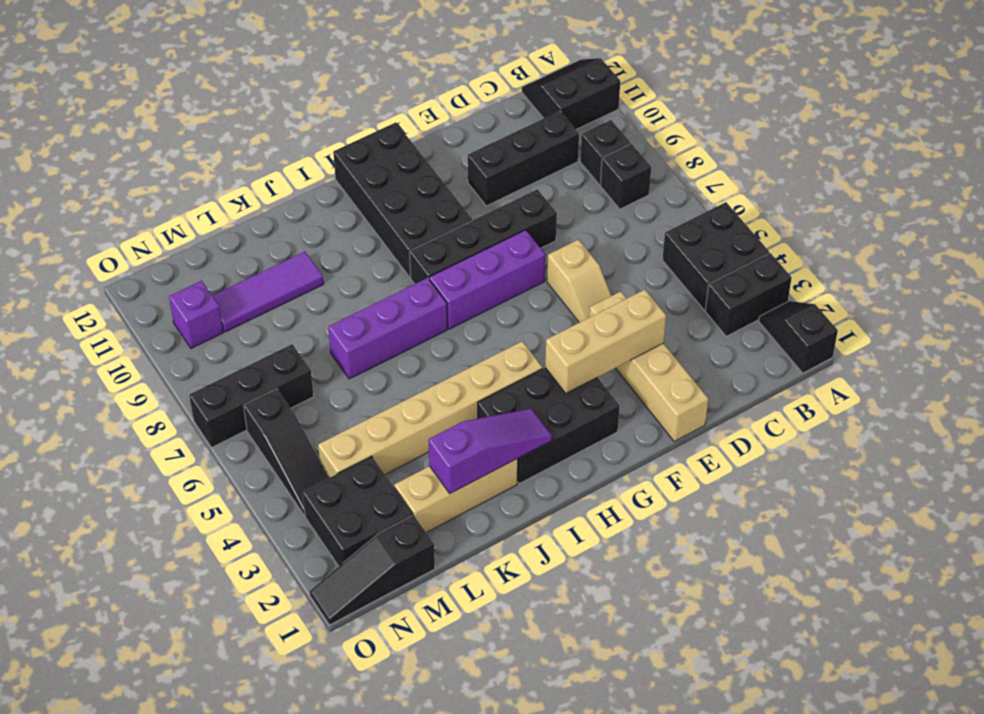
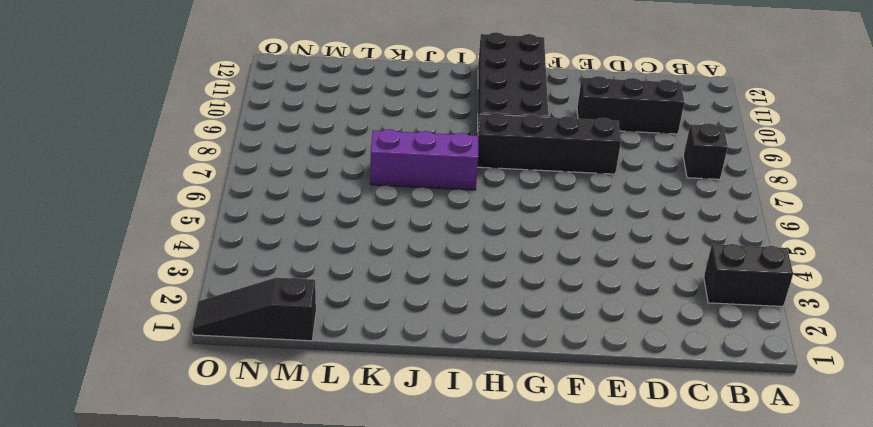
none -> black slope A1:A2 level 1 top 1
none -> black brick A4:B5 level 1
none -> black slope A11:B12 level 1 top 11

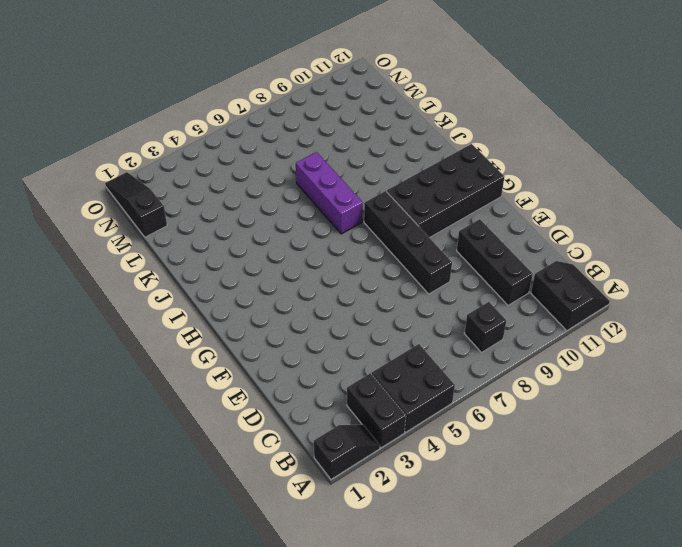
none -> black brick B9 level 1
none -> tan brick E1:E4 level 1
none -> tan slope E5:E6 level 1 top 6

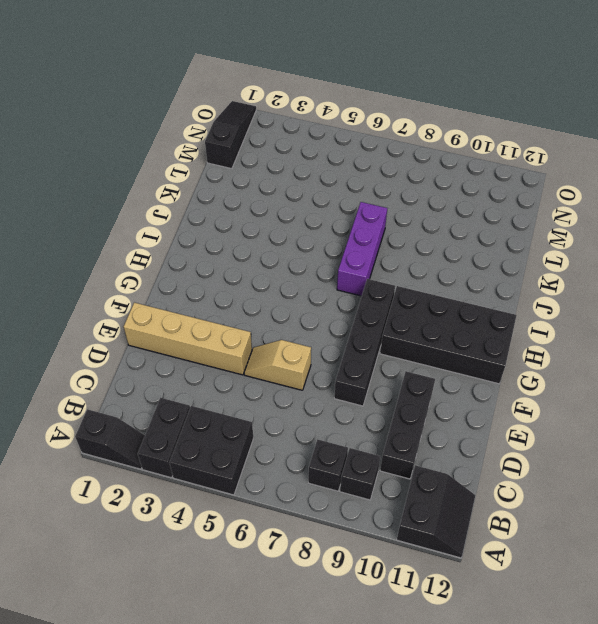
none -> purple brick F7:H7 level 1
none -> black brick G2:I3 level 1
none -> tan brick H4:M4 level 1

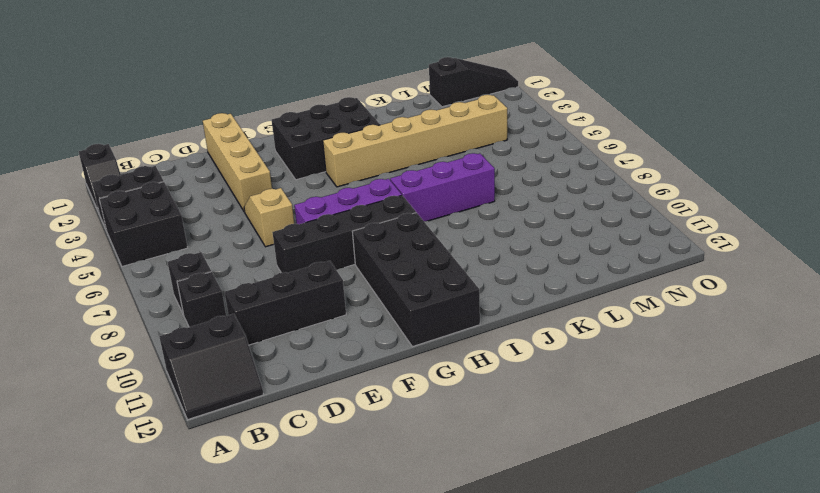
none -> tan brick J2:L2 level 1
none -> purple tile K10:M10 level 1
none -> black brick M2:N3 level 1

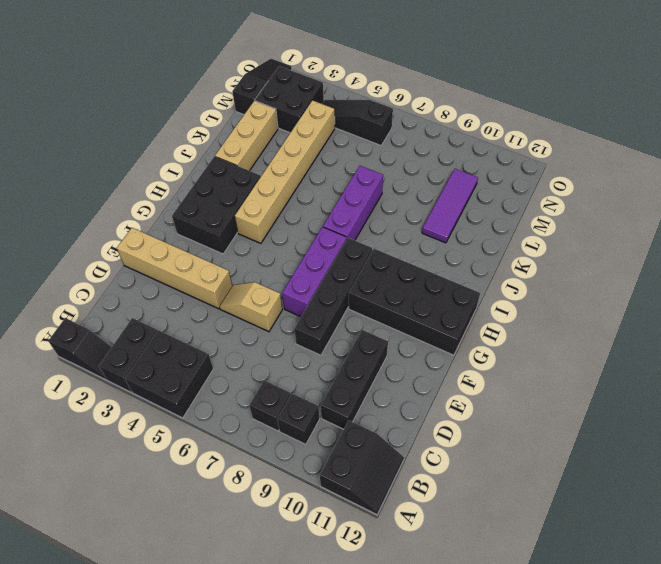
none -> black brick M7:O7 level 1
none -> purple brick N10 level 1
none -> tan brick E3:G3 level 2

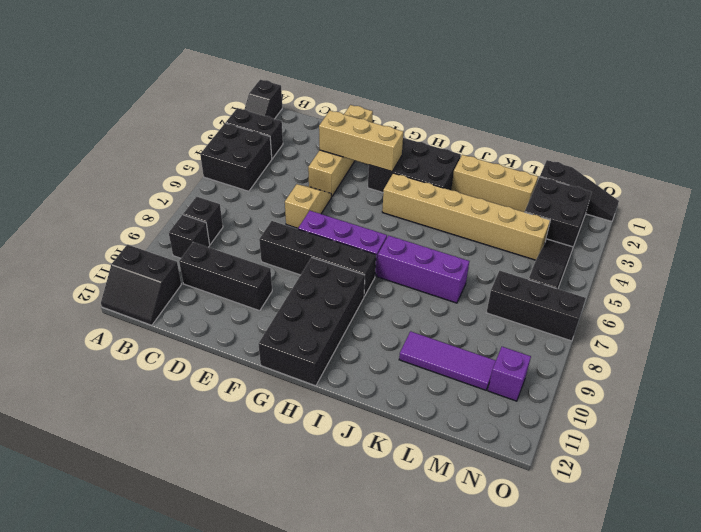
none -> purple slope I2:K2 level 2 top K

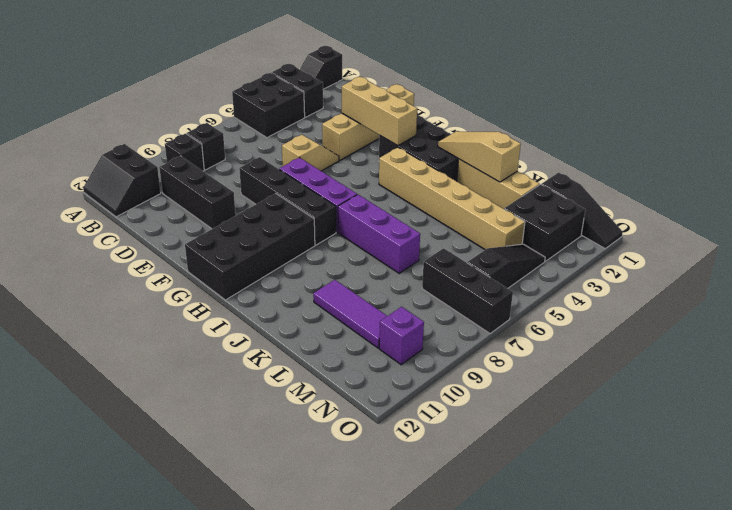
tan slope I2:K2 level 2 top K -> purple slope I2:K2 level 2 top K

